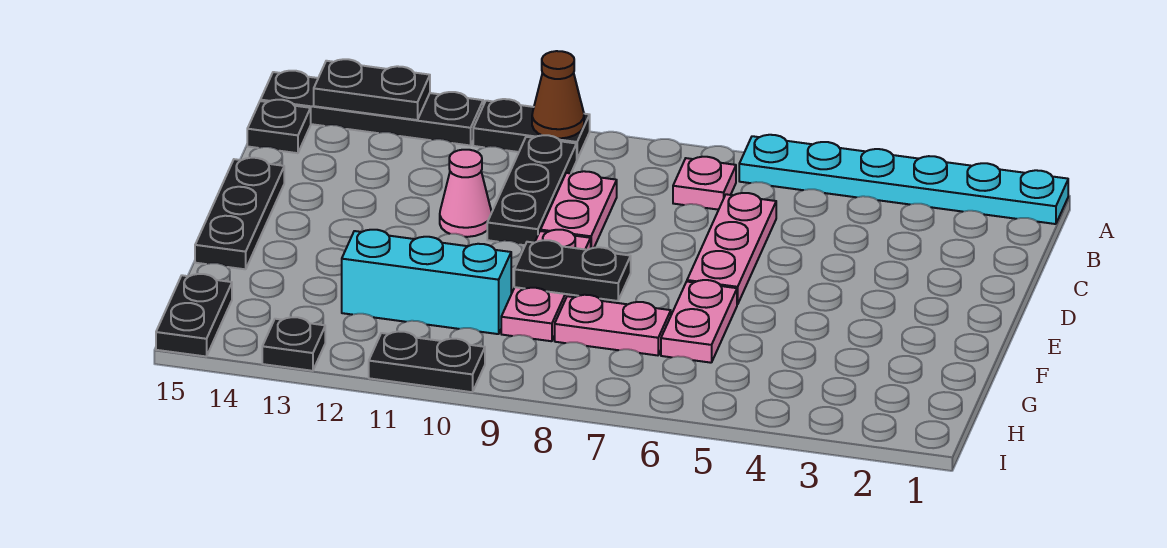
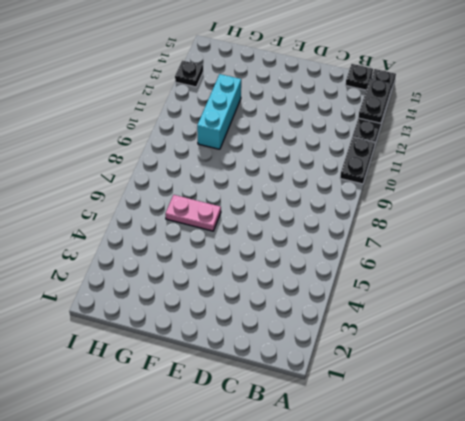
none -> cyan plate A1:A6 level 1
none -> pink plate B7 level 1
none -> black plate B10:D10 level 1

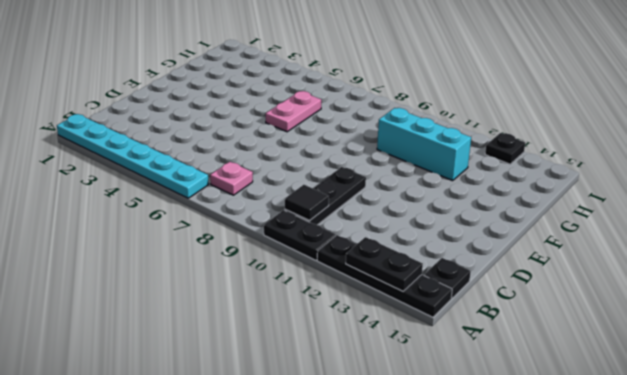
black tile B10 level 2 -> none
none -> pink plate C6:E6 level 1
none -> pink plate C9:D9 level 1
none -> pink cone D11 level 1

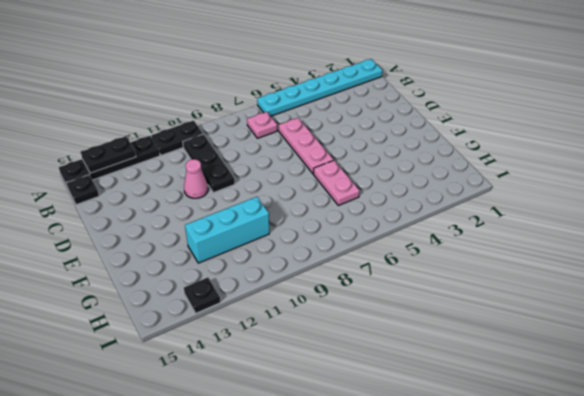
none -> pink plate C9:D9 level 1
none -> black plate D15:F15 level 1
none -> pink plate E9:G9 level 1

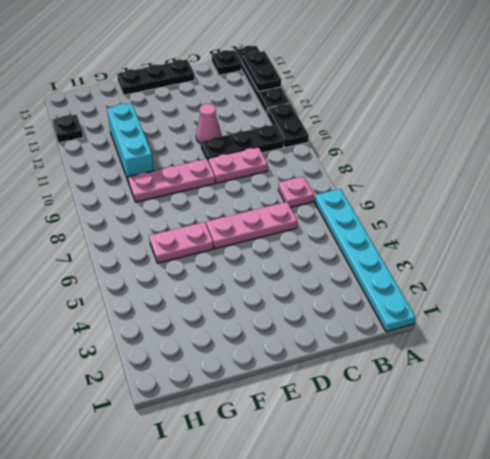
none -> pink plate G7:G8 level 1
none -> black plate H15:I15 level 1
none -> black plate I10:I11 level 1

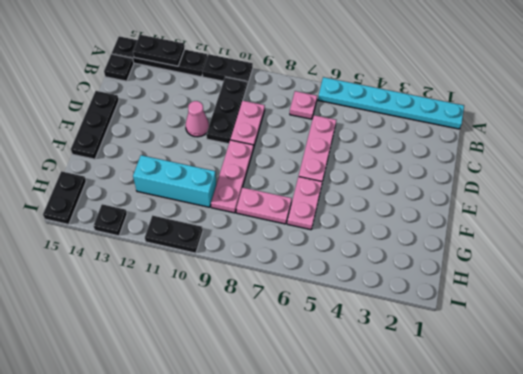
none -> brown cone A10 level 2
none -> black plate F8:F9 level 2

